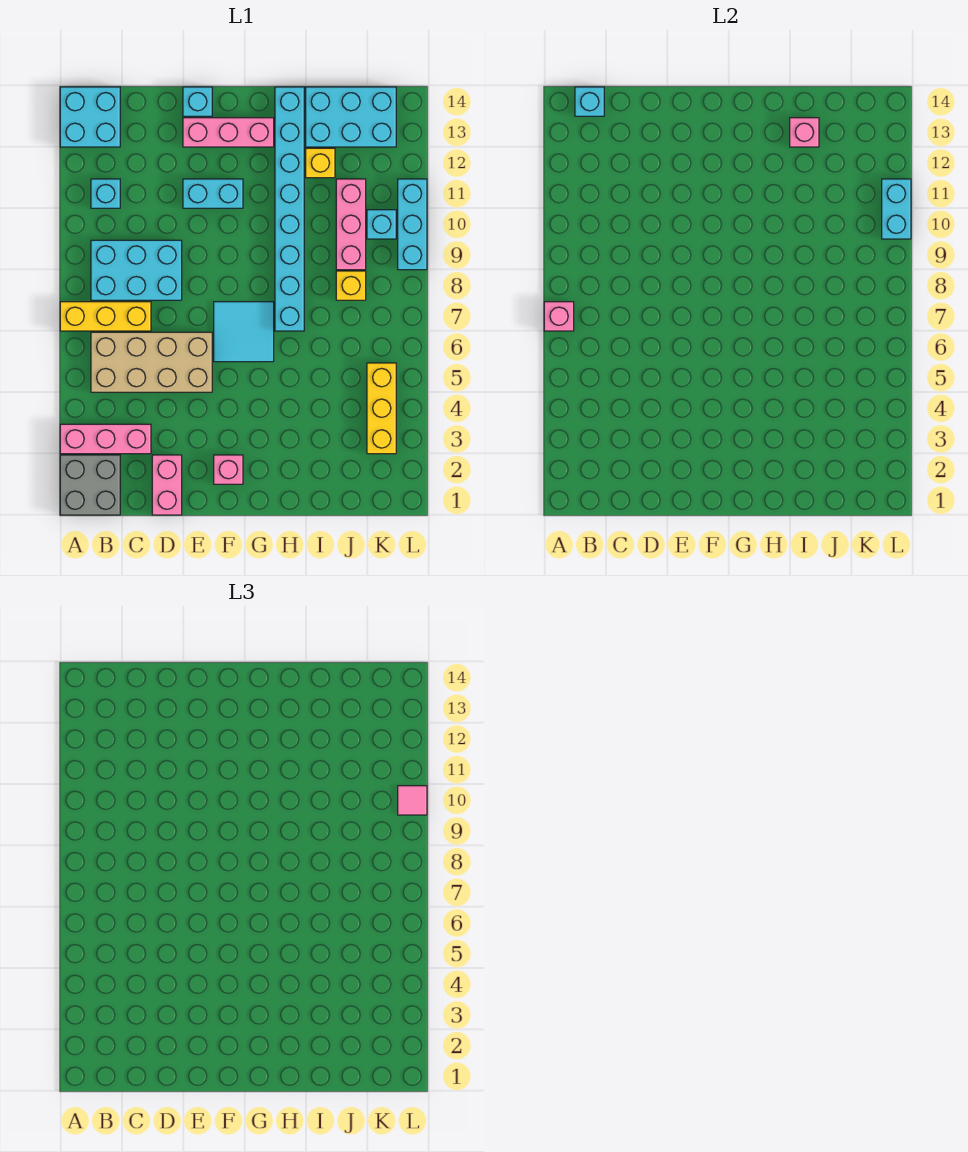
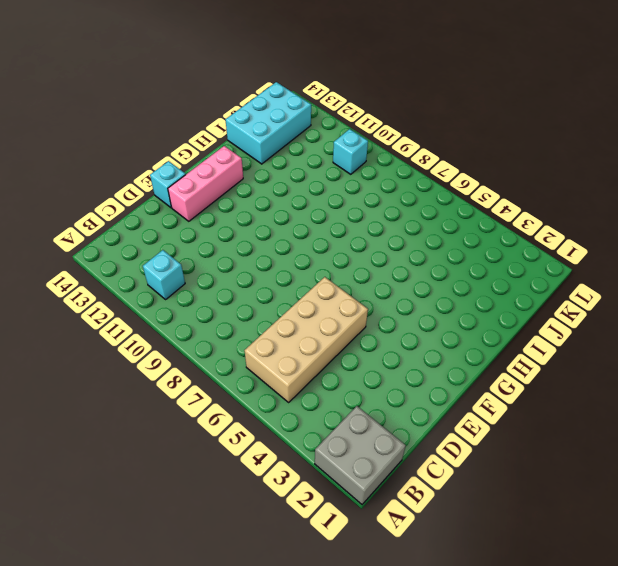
none -> pink brick A3:C3 level 1
none -> yellow brick A7:C7 level 1
none -> cyan brick A13:B14 level 1

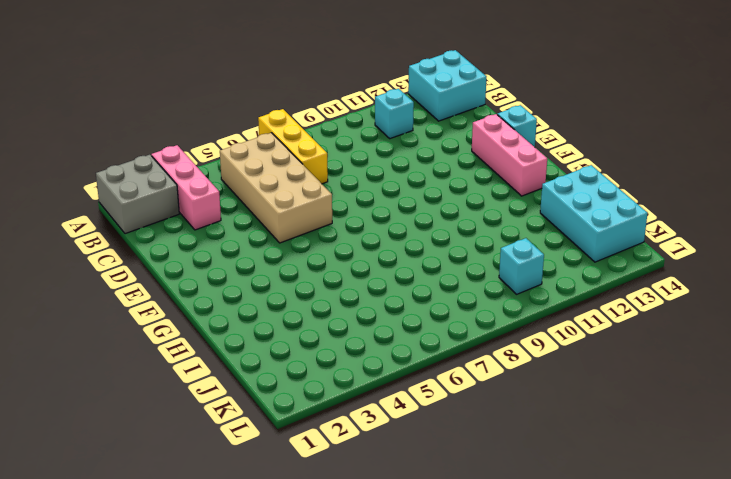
none -> cyan brick B8:D9 level 1
none -> pink brick D1:D2 level 1
none -> cyan brick E11:F11 level 1

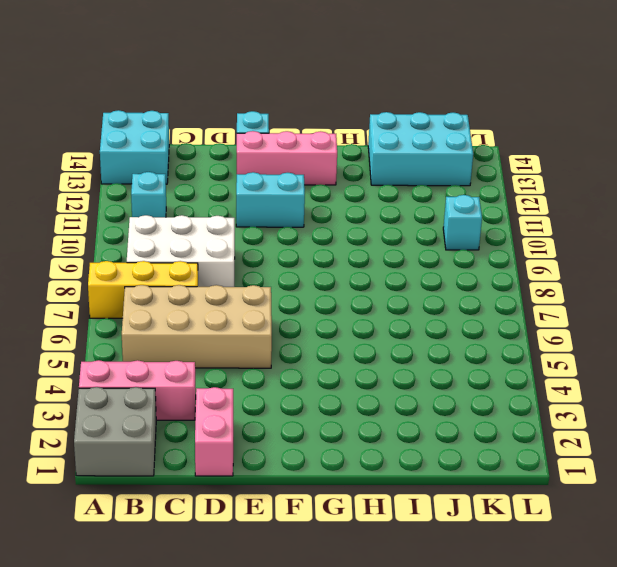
white brick B8:D9 level 1 -> cyan brick B8:D9 level 1
none -> pink brick F2 level 1
none -> cyan tile F6:G7 level 1
none -> cyan brick H7:H14 level 1

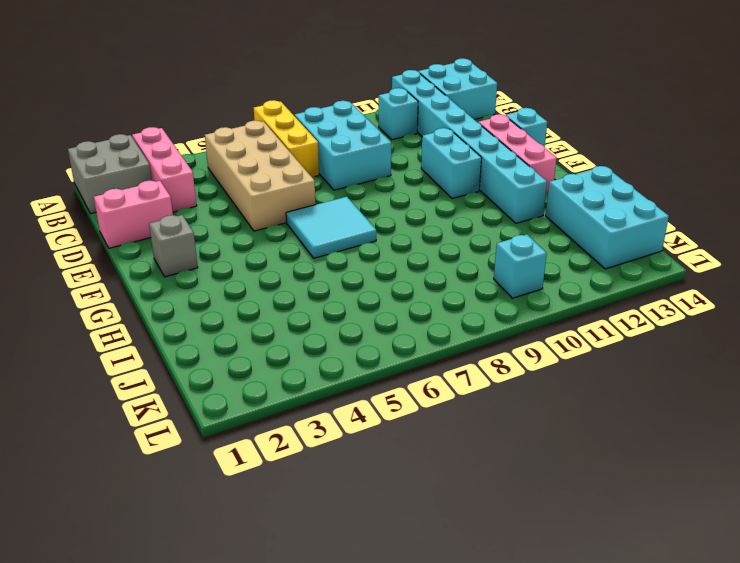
cyan brick A12:H12 level 1 -> cyan brick H7:H14 level 1
grey brick F2 level 1 -> pink brick F2 level 1
none -> yellow brick I12 level 1
none -> yellow brick J8 level 1
none -> pink brick J9:J11 level 1

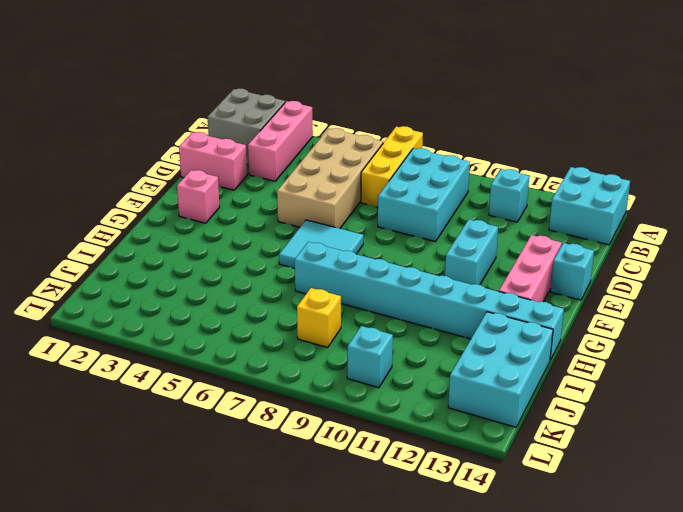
none -> yellow brick I12 level 1
none -> pink brick J9:J11 level 1
none -> yellow brick K3:K5 level 1

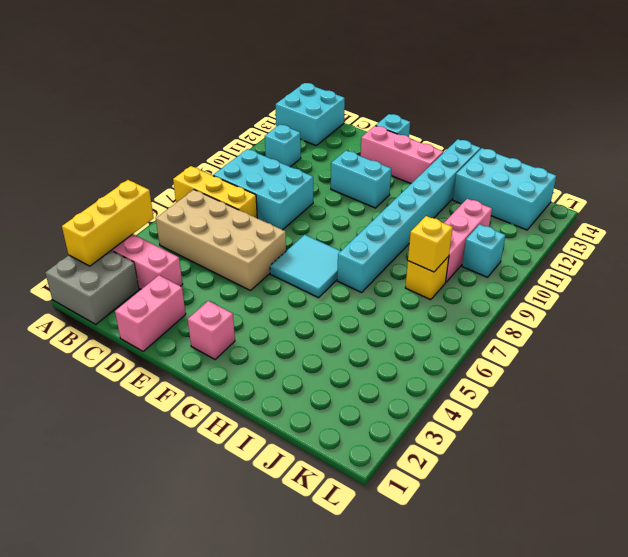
yellow brick A2:A4 level 2 -> yellow brick K3:K5 level 1
yellow brick J8 level 2 -> yellow brick I12 level 1
none -> cyan brick L9:L11 level 1
none -> pink brick A7 level 2
none -> cyan brick B14 level 2

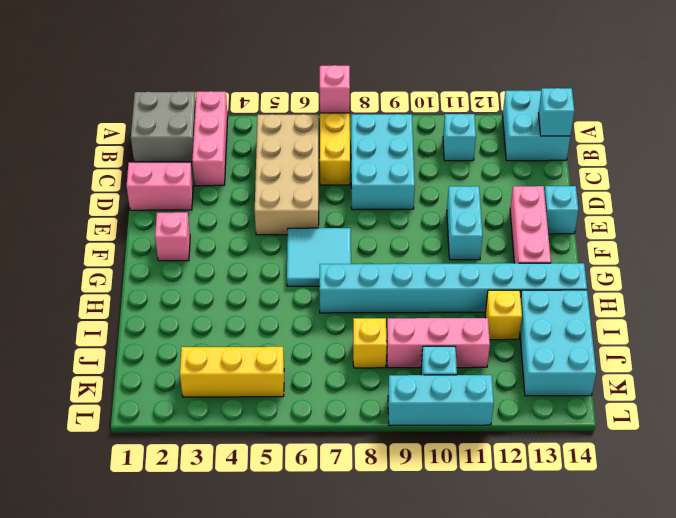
none -> pink brick I13 level 2
none -> cyan brick L10:L11 level 2
none -> pink tile L10 level 3

